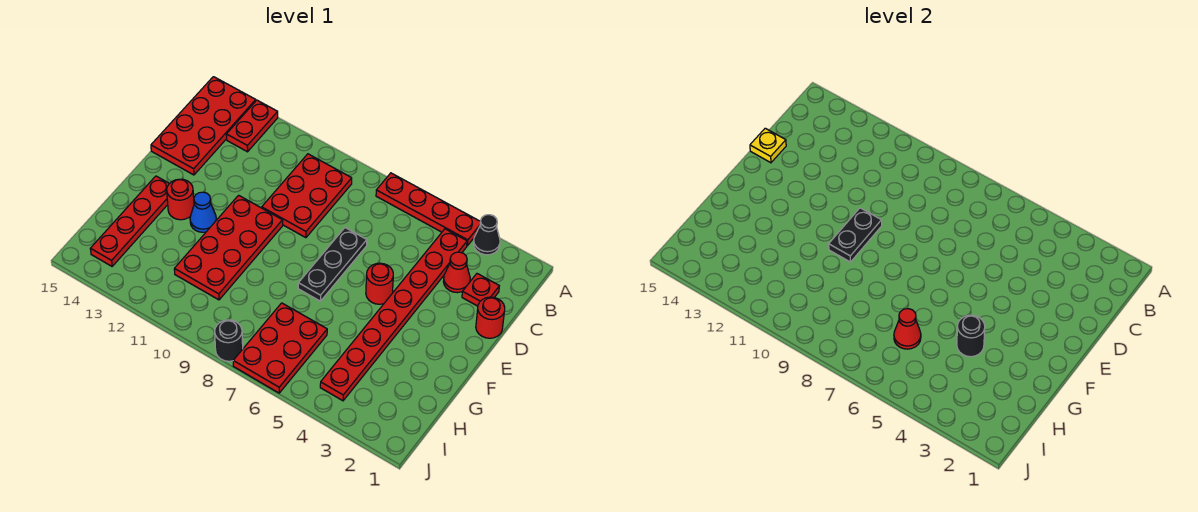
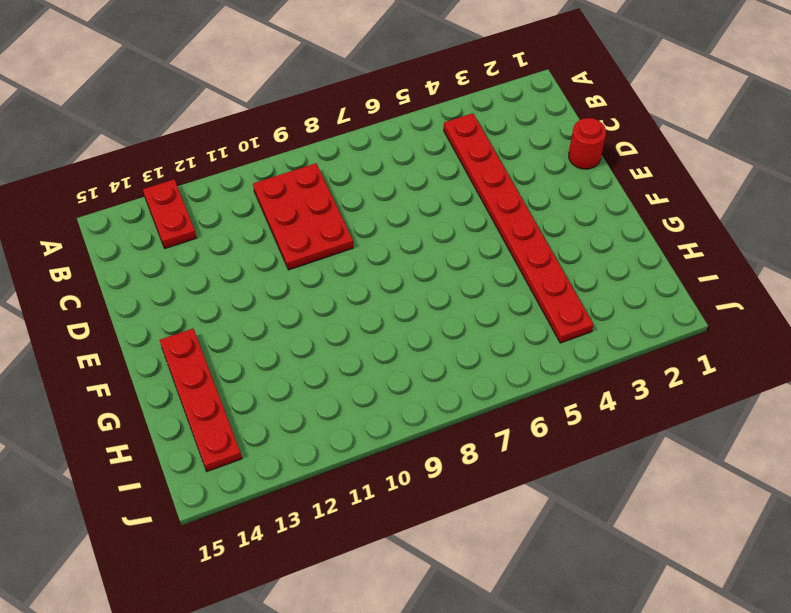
none -> black cone A3 level 1
none -> red plate A4:A7 level 1
none -> red plate A14:D15 level 1

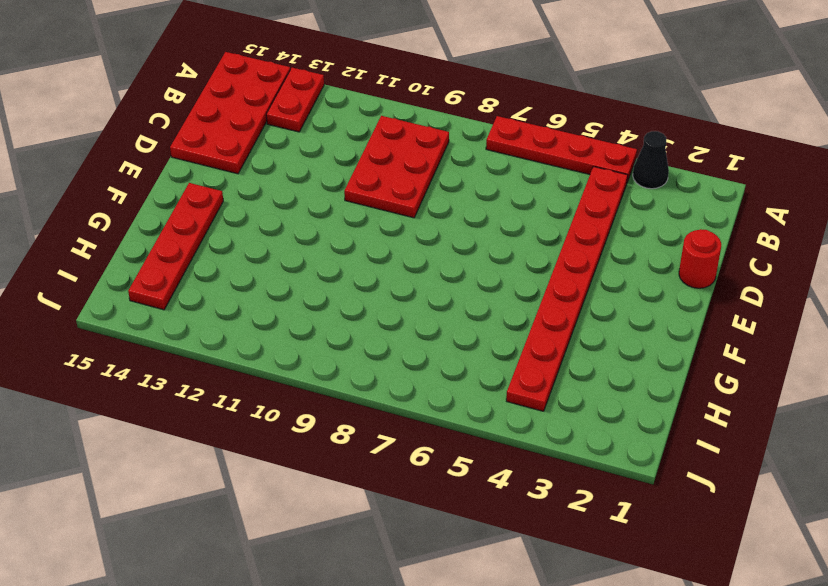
none -> red plate C2 level 1
none -> red cone C3 level 1
none -> black plate D7:F7 level 1

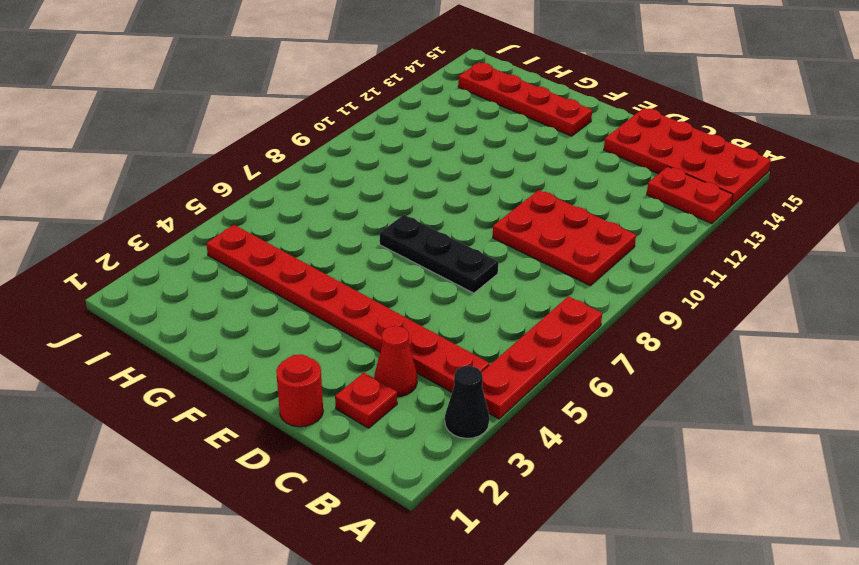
none -> red round brick E5 level 1
none -> red plate E10:H11 level 1
none -> blue cone F12 level 1

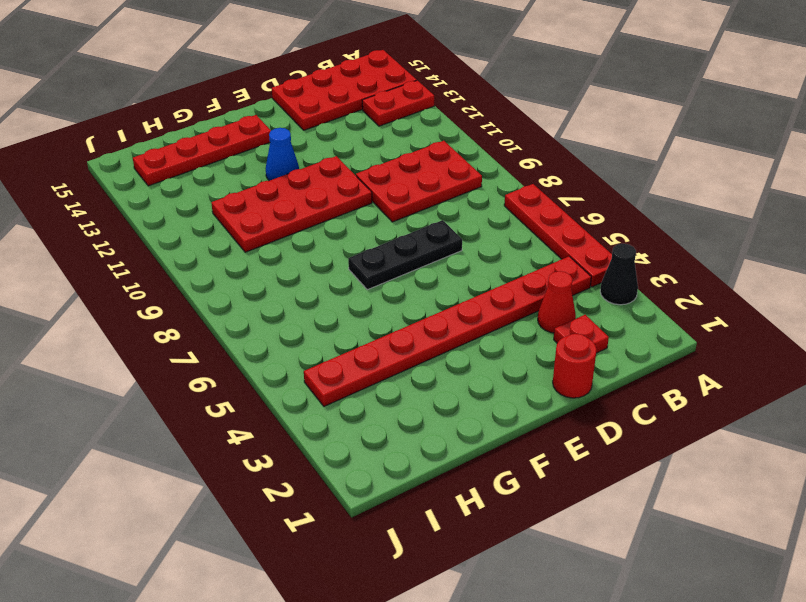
none -> red round brick E5 level 1
none -> red round brick F13 level 1
none -> red plate H6:J7 level 1

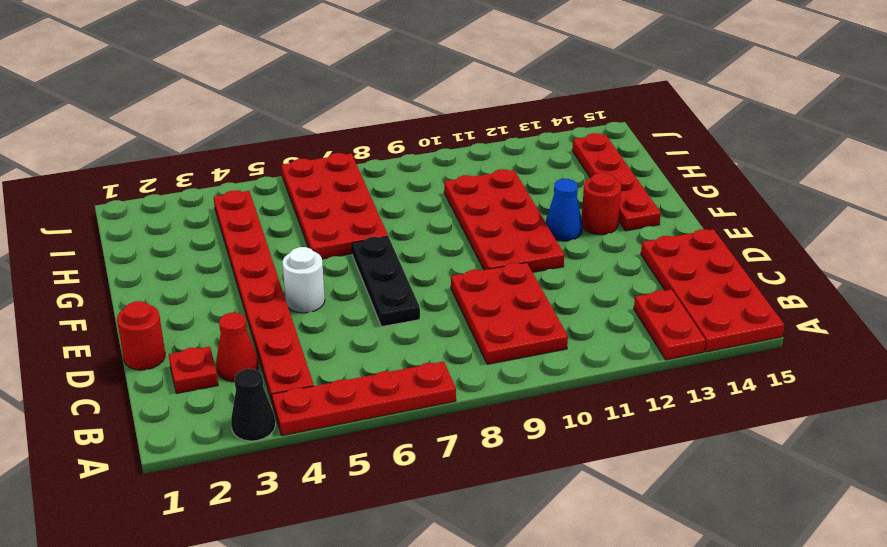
white round brick E5 level 1 -> red round brick E5 level 1
red plate G6:J7 level 1 -> red plate H6:J7 level 1
none -> black round brick J8 level 1
none -> yellow plate D15 level 2
none -> black plate E10:F10 level 2

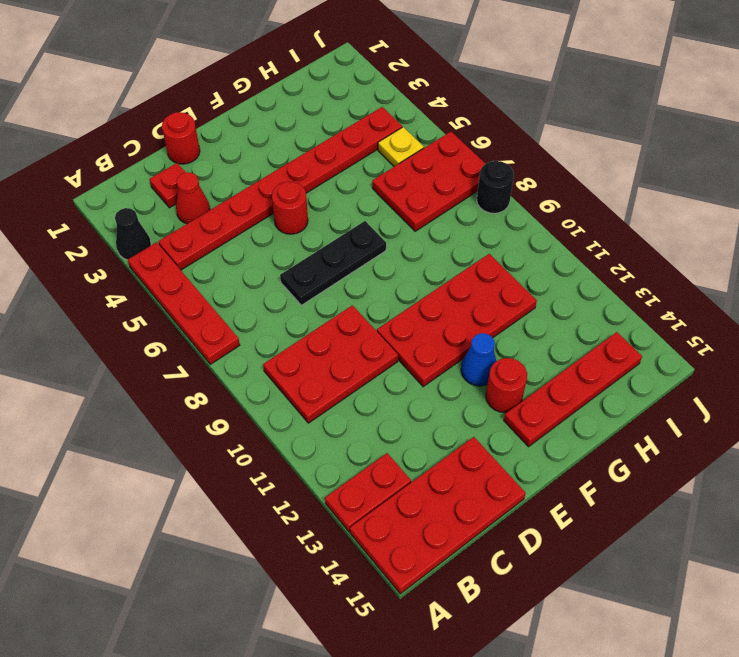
yellow plate I5 level 1 -> yellow plate D15 level 2
none -> black plate E10:F10 level 2
none -> black round brick G4 level 2
none -> red cone H6 level 2

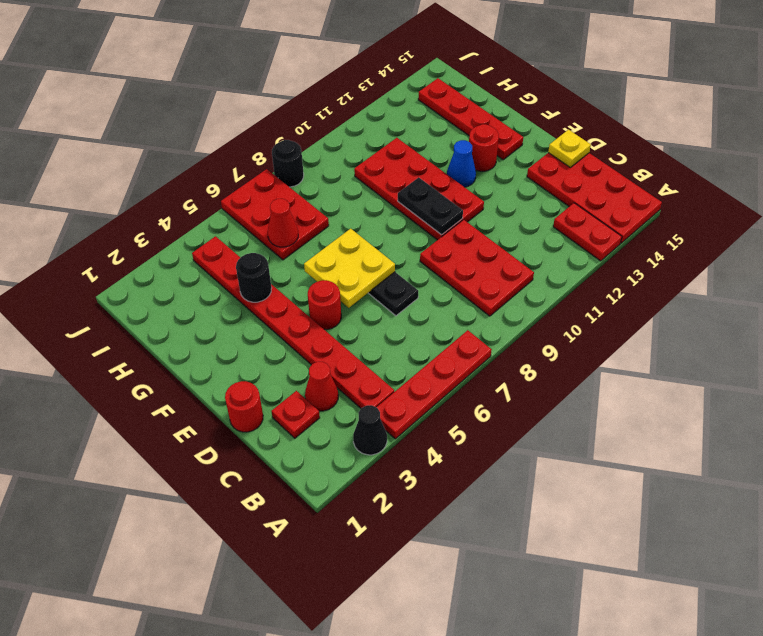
yellow plate E6:F7 level 2 -> none

